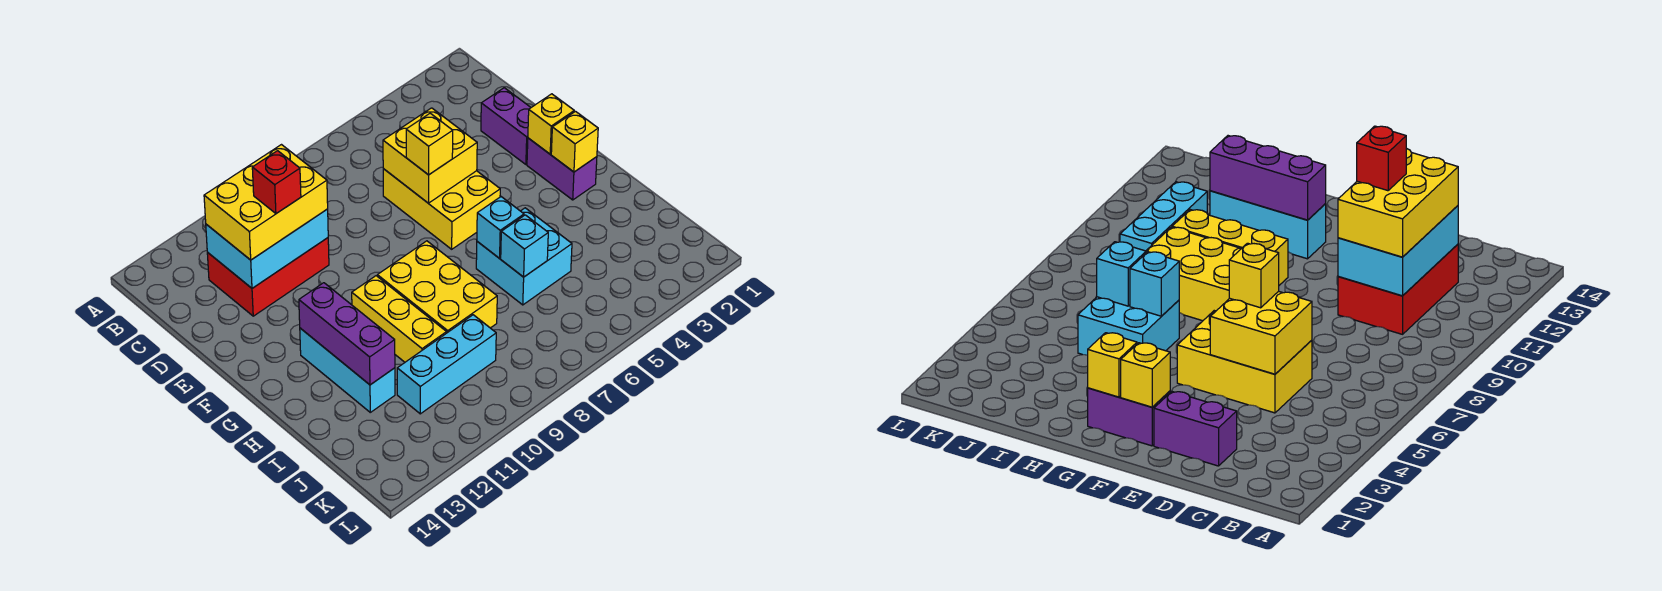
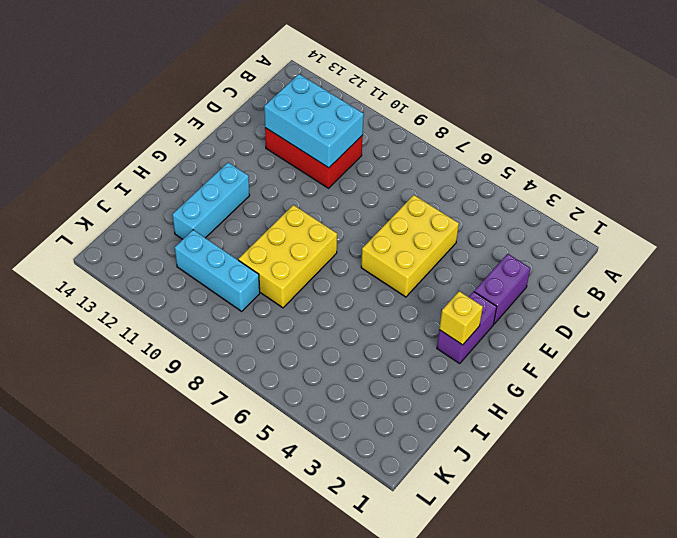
none -> yellow brick G10:I10 level 1
none -> cyan brick H5:I6 level 1
none -> yellow brick D5:E6 level 2

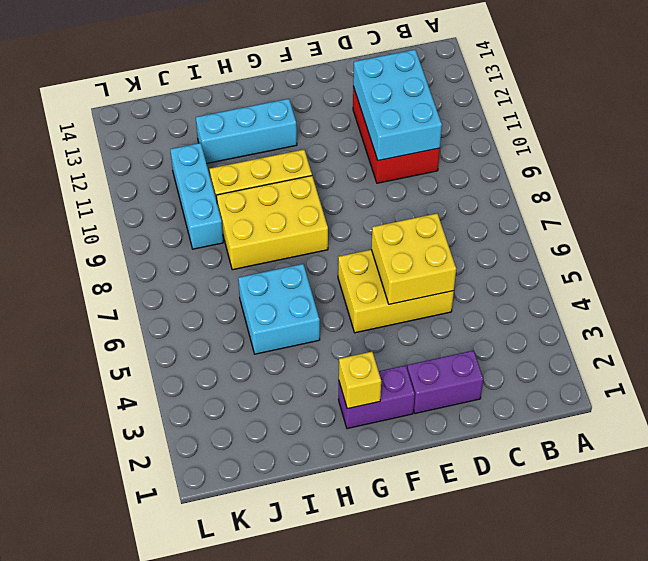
none -> yellow brick F2 level 2
none -> purple brick G12:I12 level 2
none -> cyan brick H6 level 2

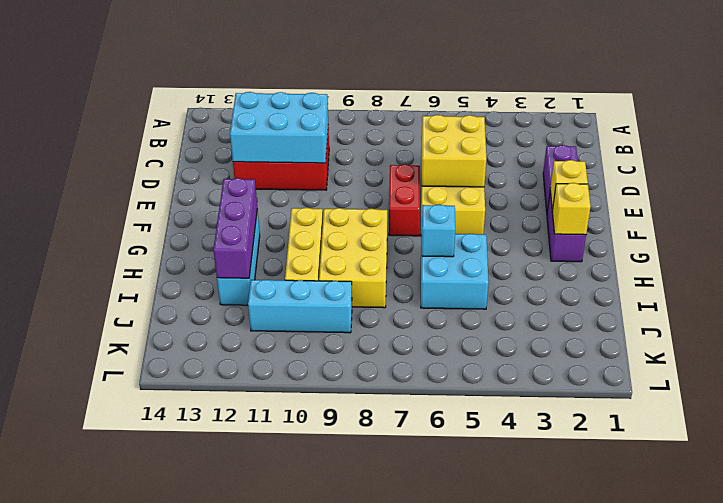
red brick E7:F7 level 1 -> none
none -> cyan brick I6 level 2
none -> yellow brick C10:D12 level 3
none -> yellow brick E6 level 3

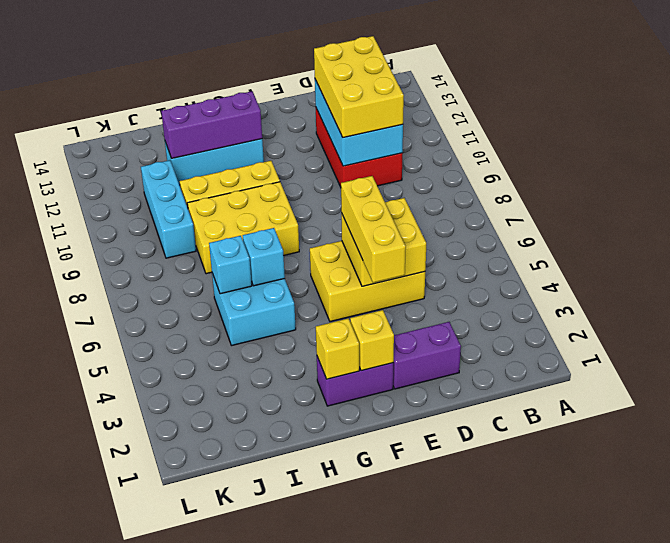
yellow brick E4:E6 level 3 -> yellow brick E6 level 3
none -> red brick D11 level 4

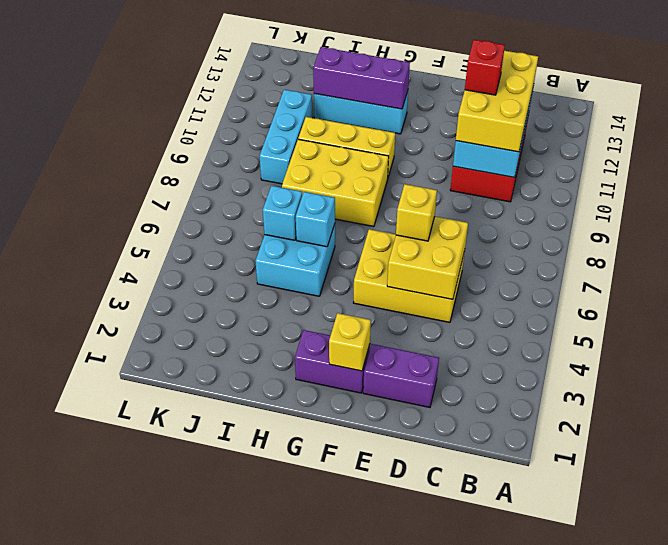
none -> yellow brick G2 level 2

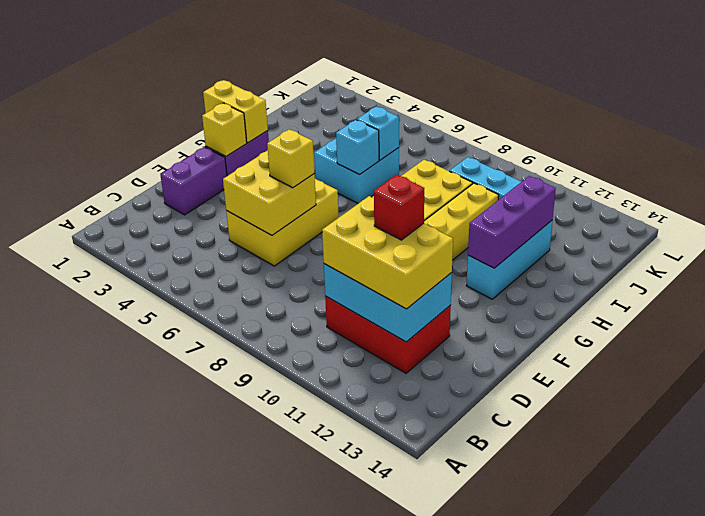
yellow brick G1:G2 level 2 -> yellow brick G2 level 2

